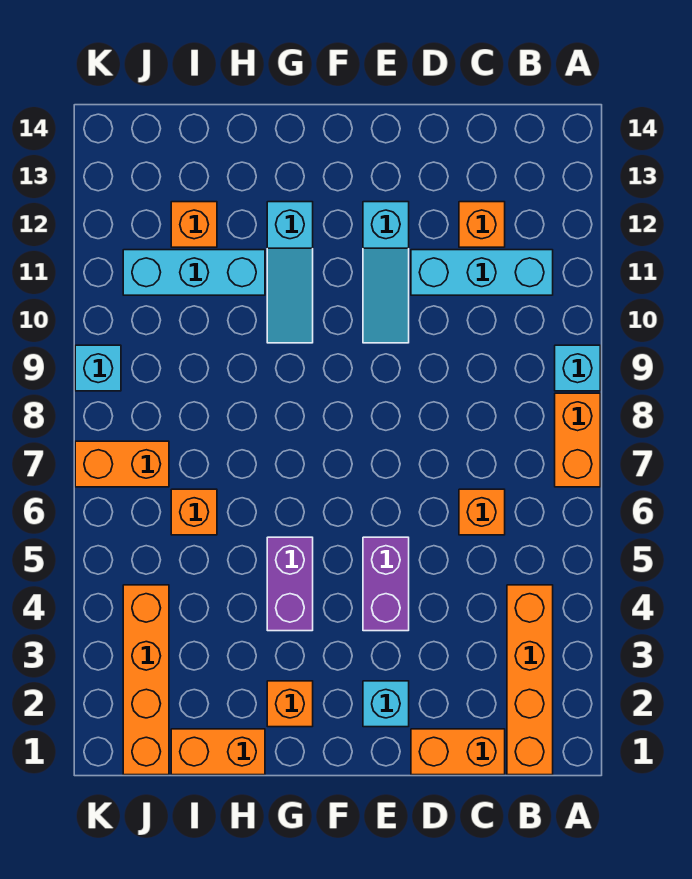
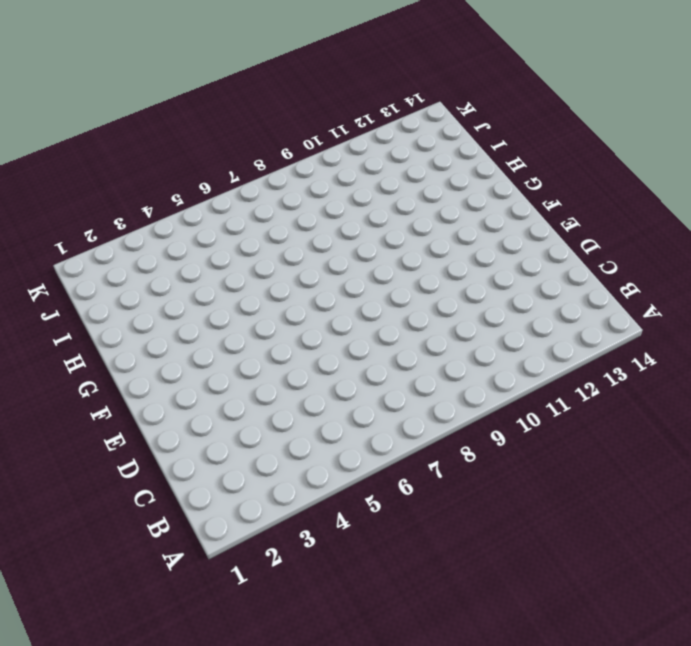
none -> orange brick A7:A8 level 1
none -> cyan brick A9 level 1
none -> orange brick B1:B4 level 1

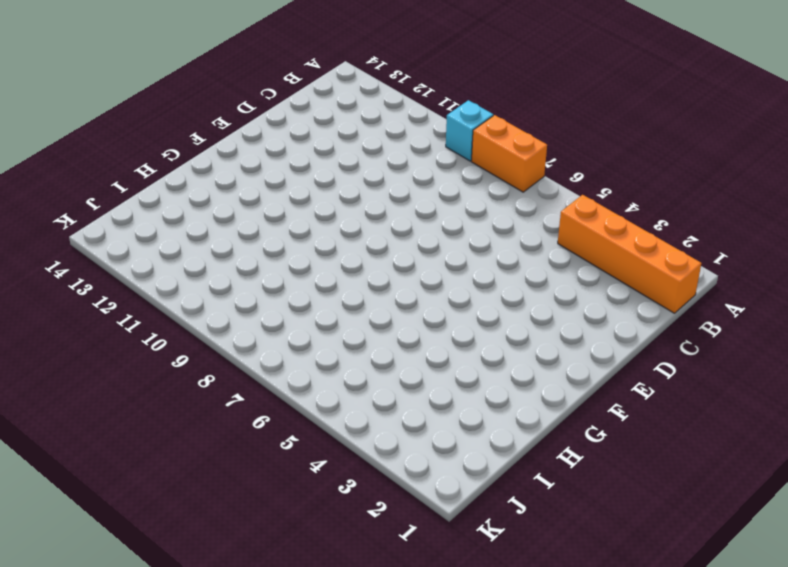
none -> cyan brick B11:D11 level 1
none -> orange brick C1:D1 level 1
none -> orange brick C6 level 1

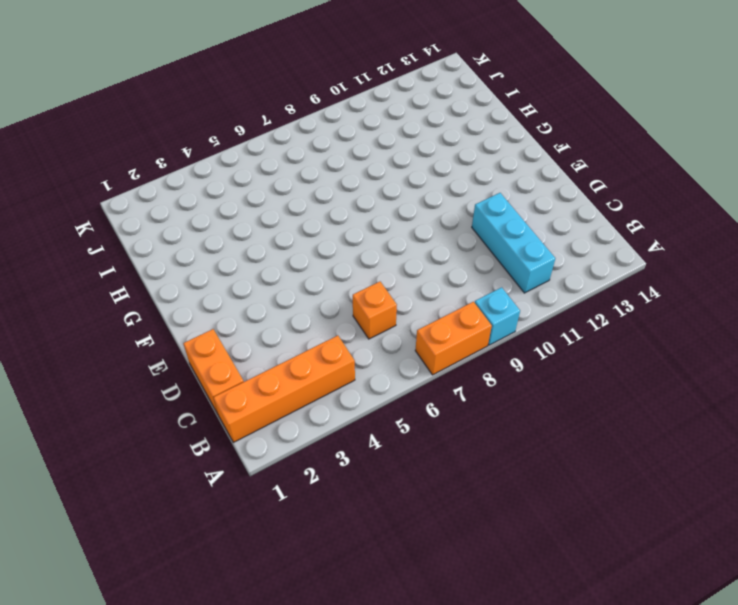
none -> orange brick C12 level 1
none -> cyan brick E2 level 1
none -> purple brick E4:E5 level 1

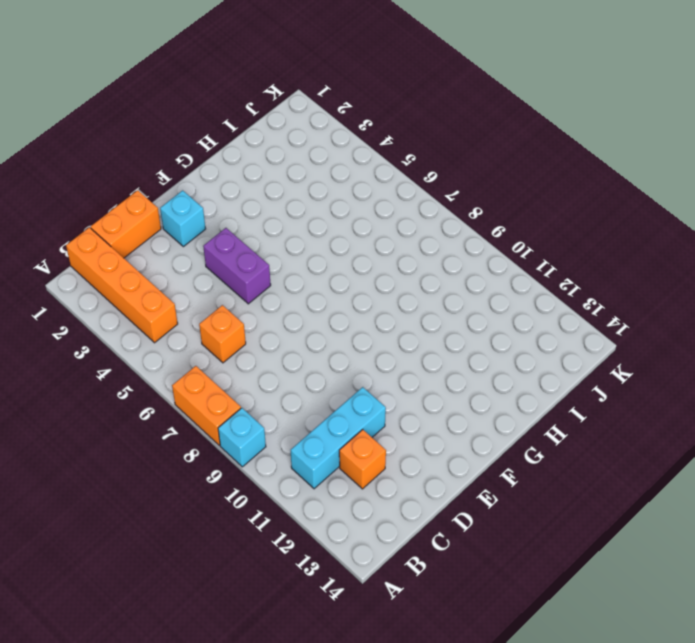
none -> cyan slope E10:E12 level 1 top 12
none -> orange brick G2 level 1
none -> purple brick G4:G5 level 1

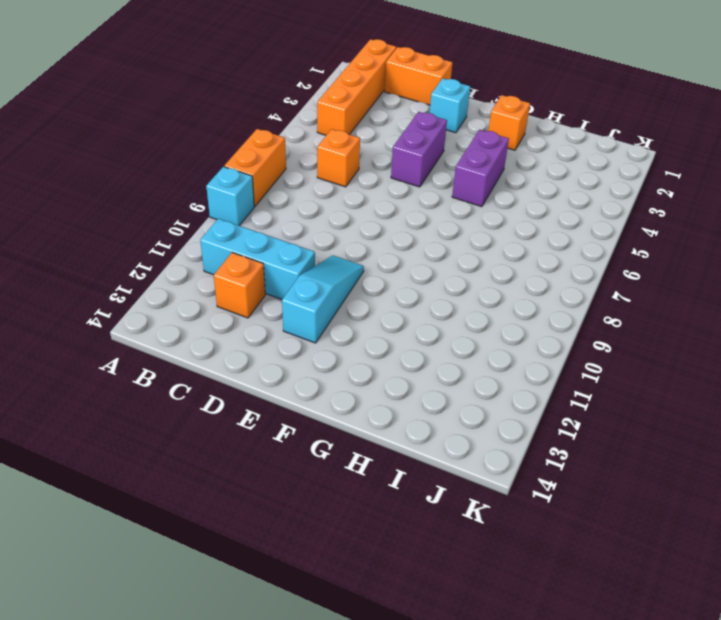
none -> cyan slope G10:G12 level 1 top 12
none -> orange brick H1:I1 level 1
none -> cyan brick H11:J11 level 1

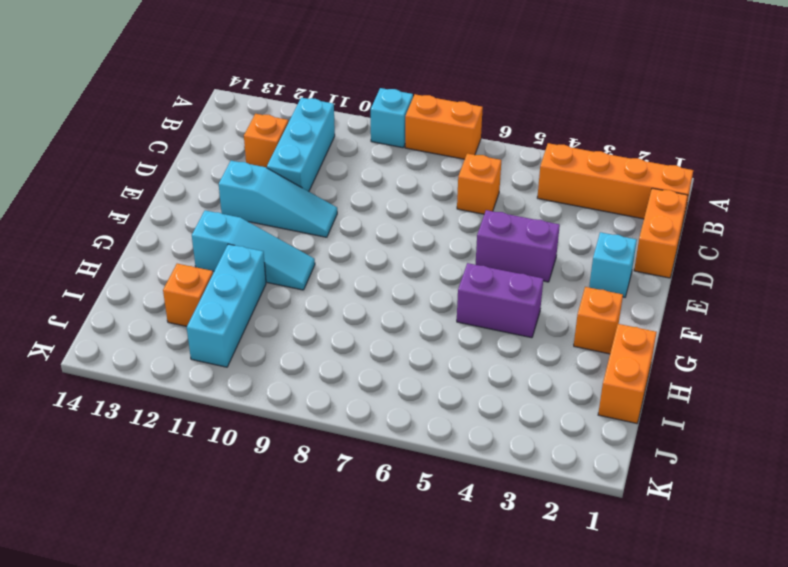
none -> orange brick I6 level 1
none -> orange brick J1:J4 level 1
none -> orange brick J7:K7 level 1

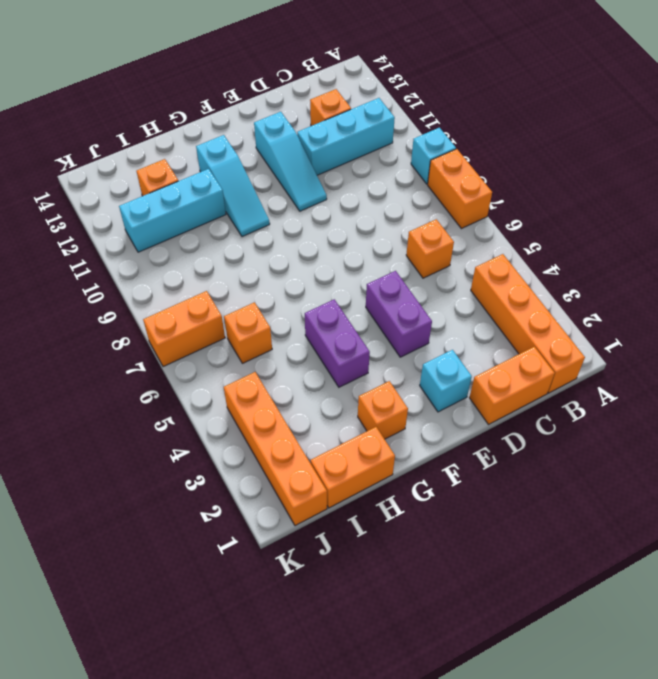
none -> cyan brick K9 level 1

